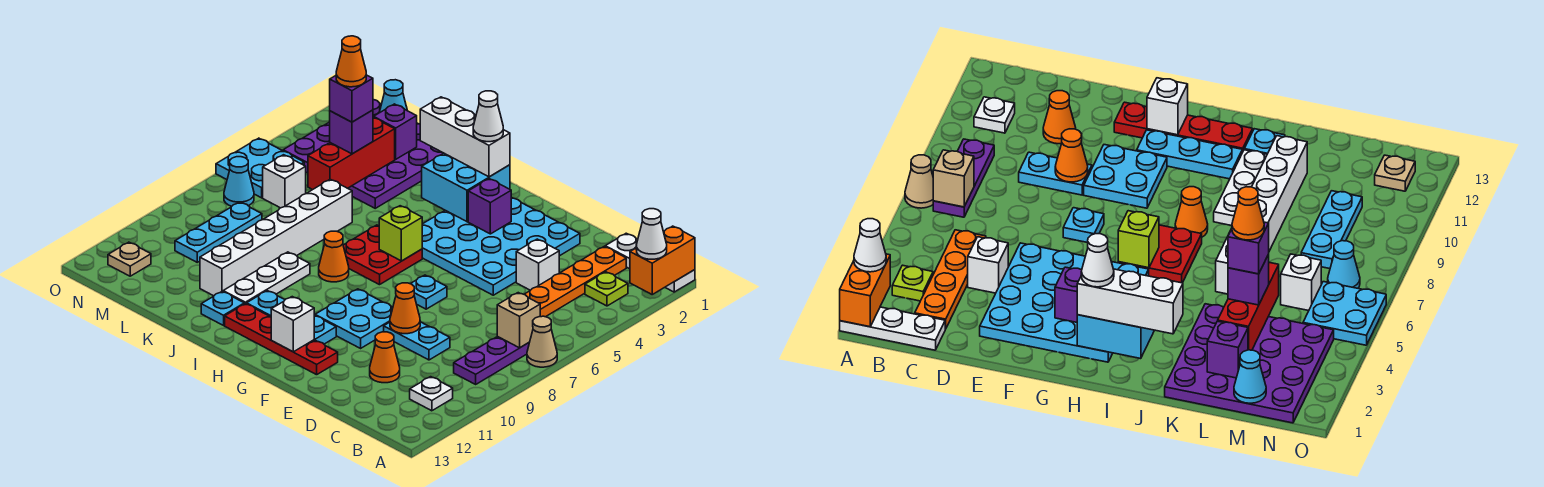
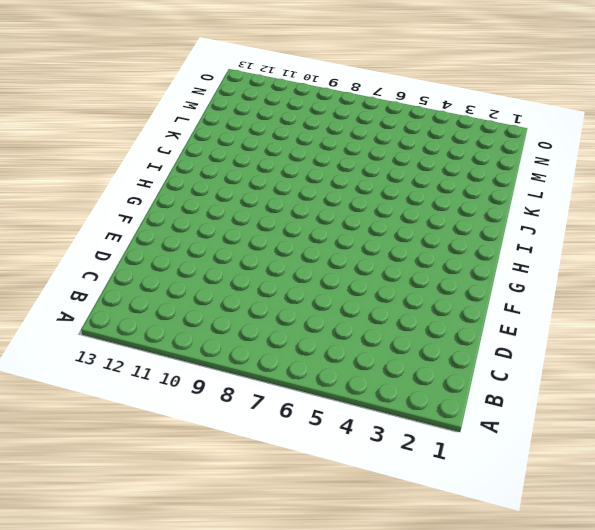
none -> white plate A1:C1 level 1
none -> tan cone A7 level 1
none -> lime plate B3 level 1
none -> purple plate B7:B9 level 1

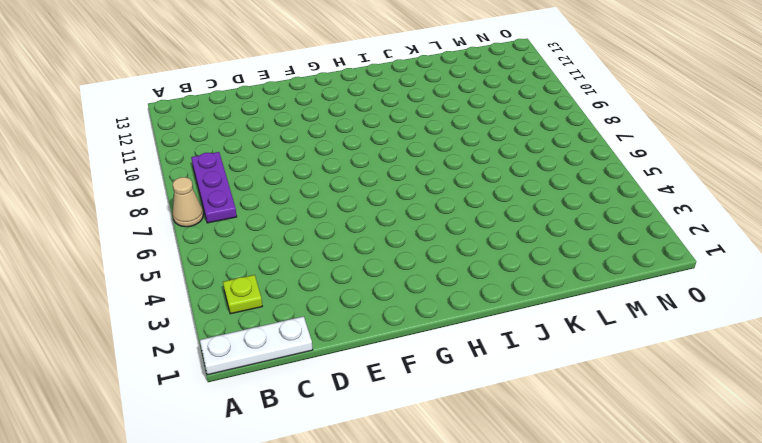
none -> white plate B11 level 1
none -> orange plate C2:C5 level 1
none -> white brick D4 level 1
none -> cyan plate D9:E9 level 1

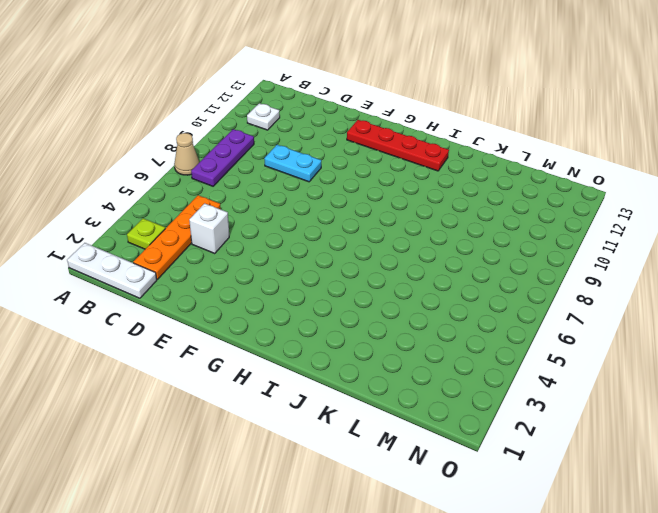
none -> orange cone D11 level 1
none -> cyan plate E2:H5 level 1
none -> cyan plate F7 level 1
none -> cyan plate F9:G10 level 1

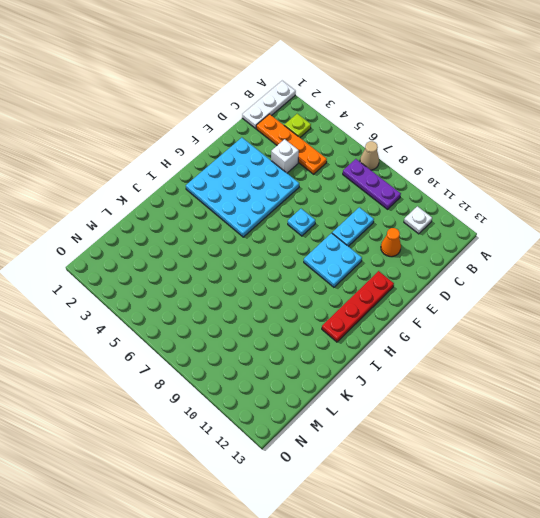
none -> cyan plate G11:I11 level 1
none -> red plate H6:I7 level 1
none -> orange cone I8 level 1
none -> white plate J9:J11 level 1

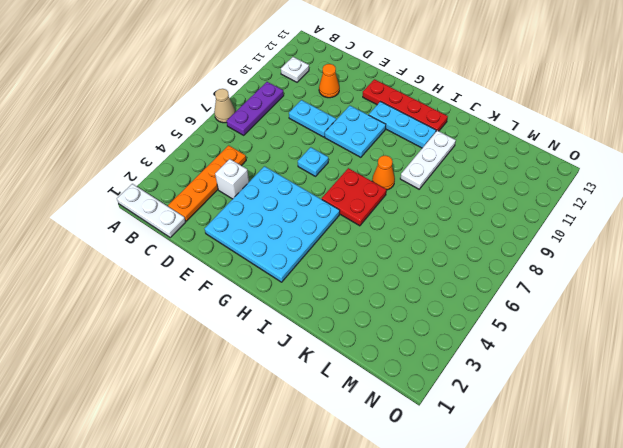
none -> lime plate B3 level 1
none -> cyan plate J12 level 1
none -> purple plate K1:N4 level 1
none -> white brick K6:K11 level 1

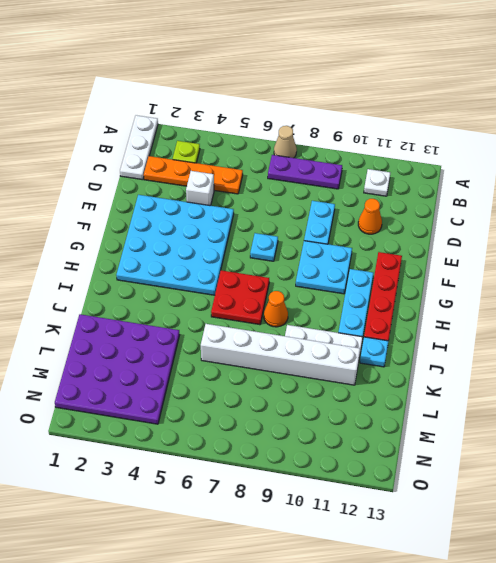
none -> white brick M6 level 1
none -> cyan plate M8:M10 level 1
none -> cyan plate N5:O6 level 1
none -> cyan cone N7 level 1

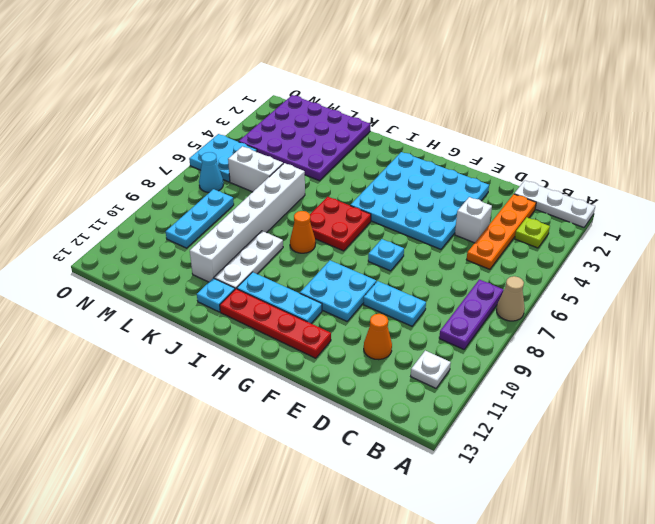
white brick L6:M6 level 1 -> white brick M6 level 1
none -> tan plate N12 level 1
none -> orange brick A1:A2 level 2
none -> tan brick B7 level 2
none -> orange cone E9 level 2

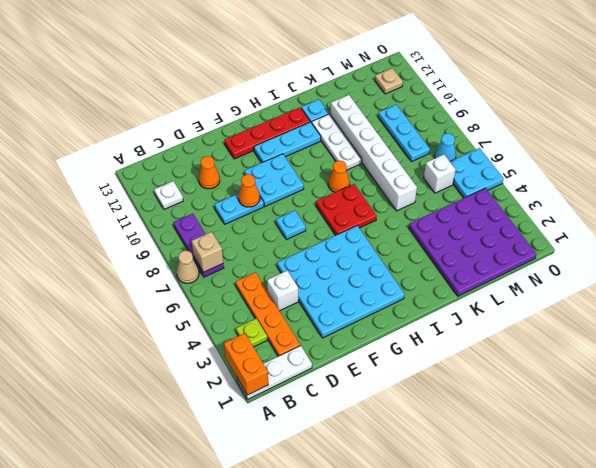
none -> purple brick G3 level 2
none -> white brick G12 level 2
none -> cyan brick H2:I3 level 2
none -> lime brick H6 level 2

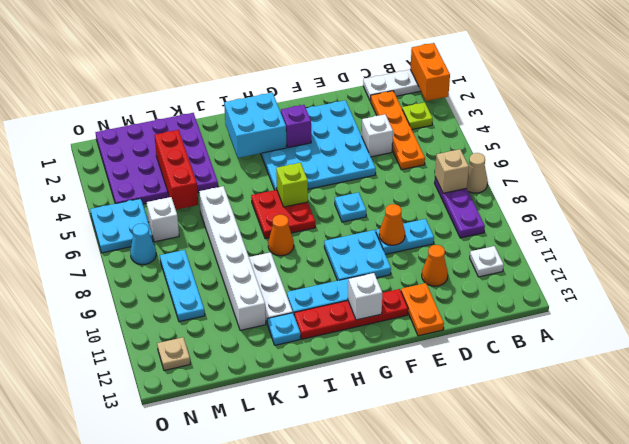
orange plate E12:E13 level 1 -> none
none -> purple brick L2 level 2
none -> cyan cone M1 level 2
none -> white cone A2 level 3
none -> white brick H2:J2 level 3

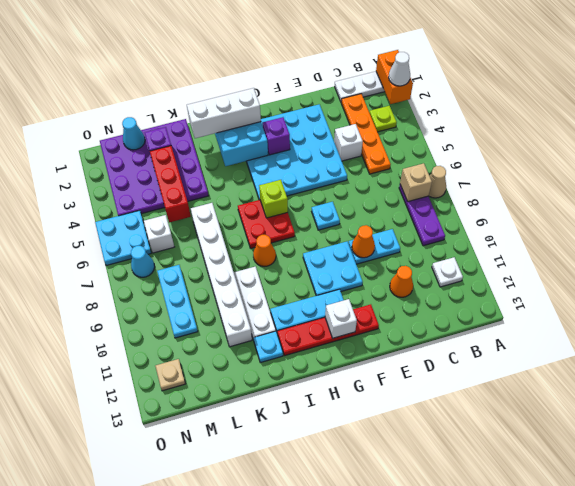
none -> purple brick L4 level 3
none -> white cone H2 level 4
none -> purple brick L4 level 4
none -> orange cone L4 level 5

